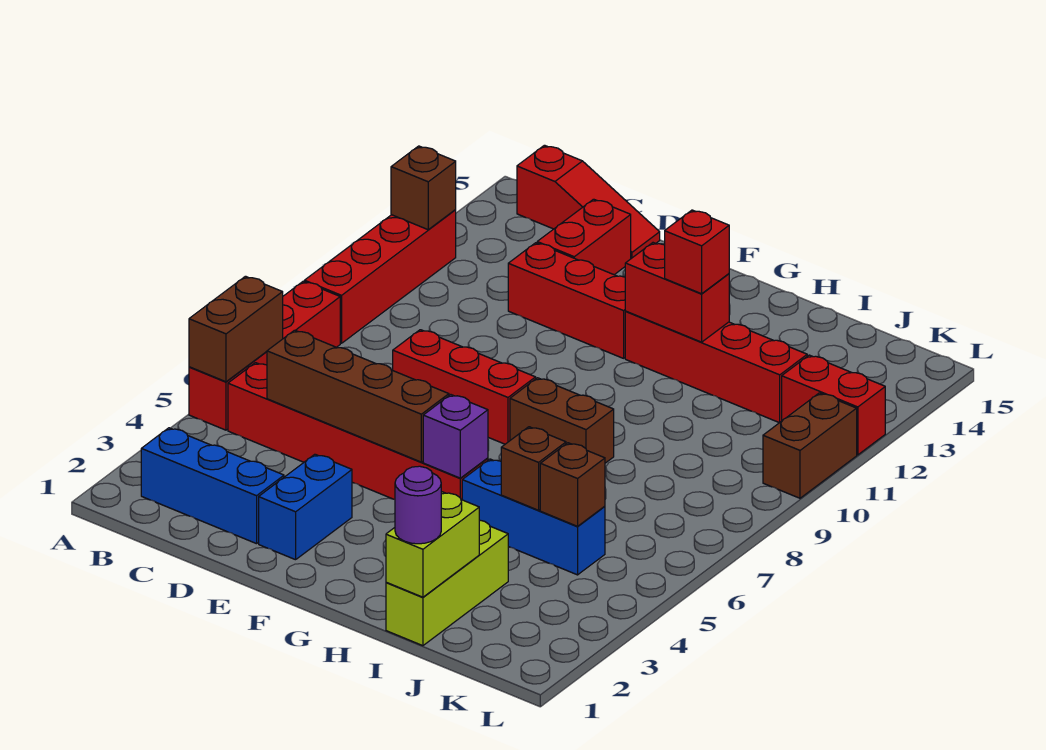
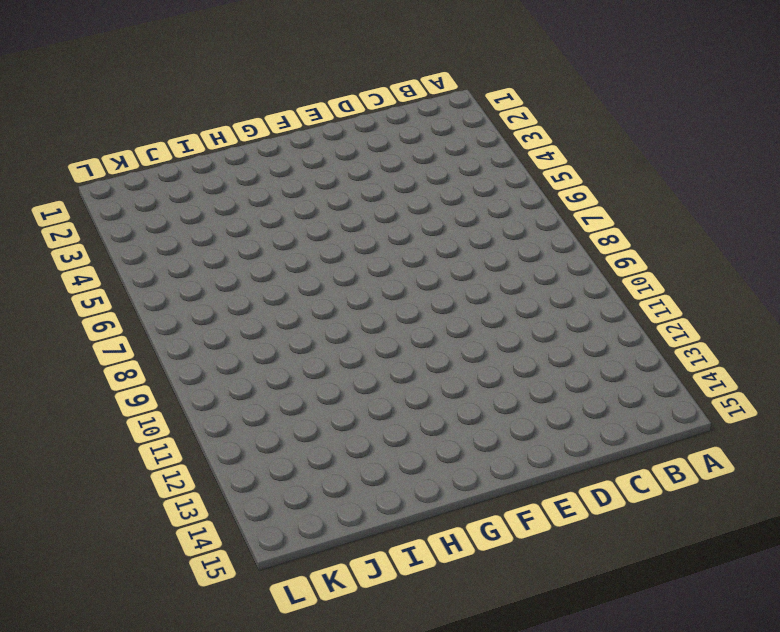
none -> red brick A5:A8 level 1
none -> red brick A9:A12 level 1
none -> blue brick B2:D2 level 1

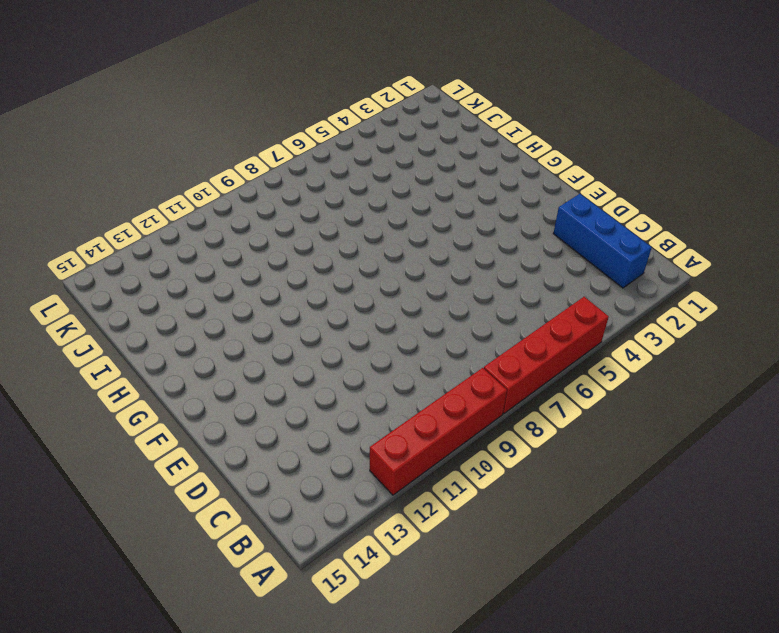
none -> red brick B5:G5 level 1
none -> red slope B15:D15 level 1 top B
none -> red brick D8:F8 level 1

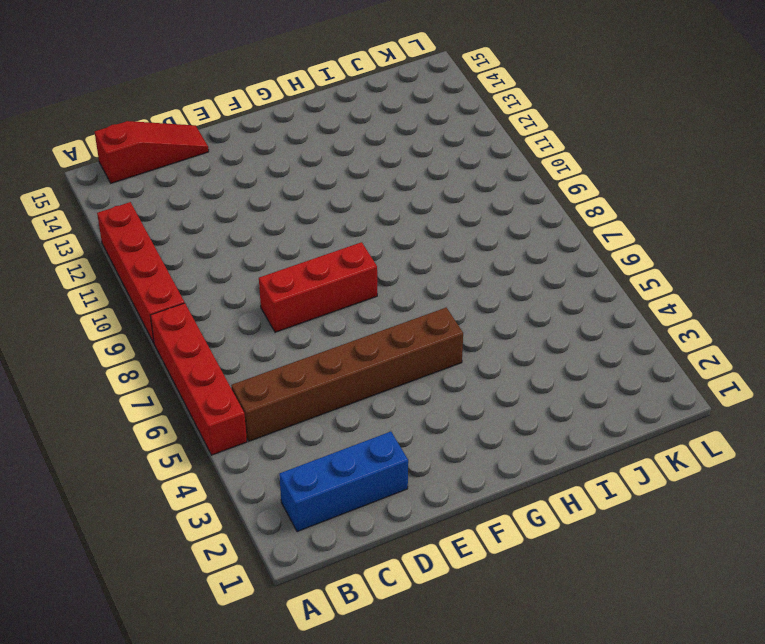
brown brick B5:G5 level 1 -> red brick B5:G5 level 1
none -> red brick D12:F12 level 1
none -> red brick D13:D14 level 1
none -> blue brick E2:E3 level 1

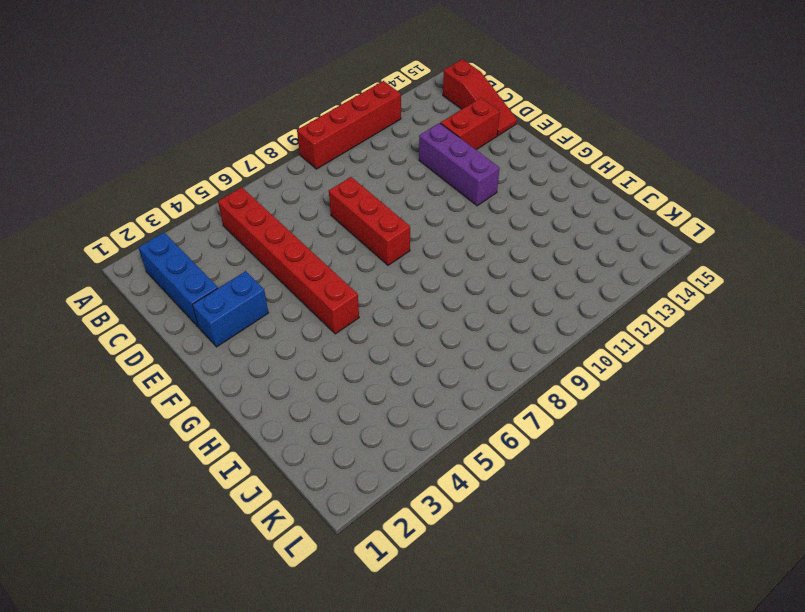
purple brick D12:F12 level 1 -> red brick D12:F12 level 1
none -> red brick A5:A8 level 1
none -> brown brick G8:H8 level 1
none -> red brick G12:J12 level 1

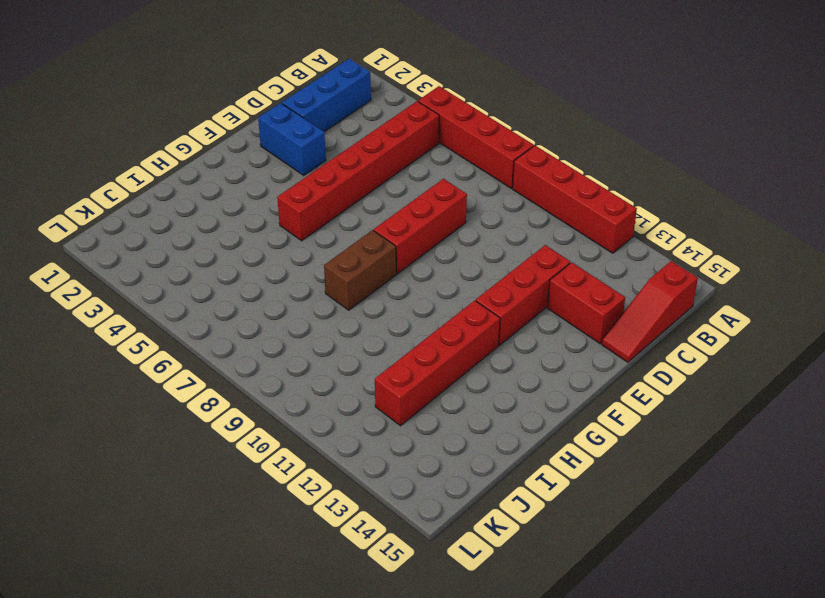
none -> blue brick H5:J5 level 1
none -> lime brick I1:I3 level 1
none -> red brick K12:L12 level 1

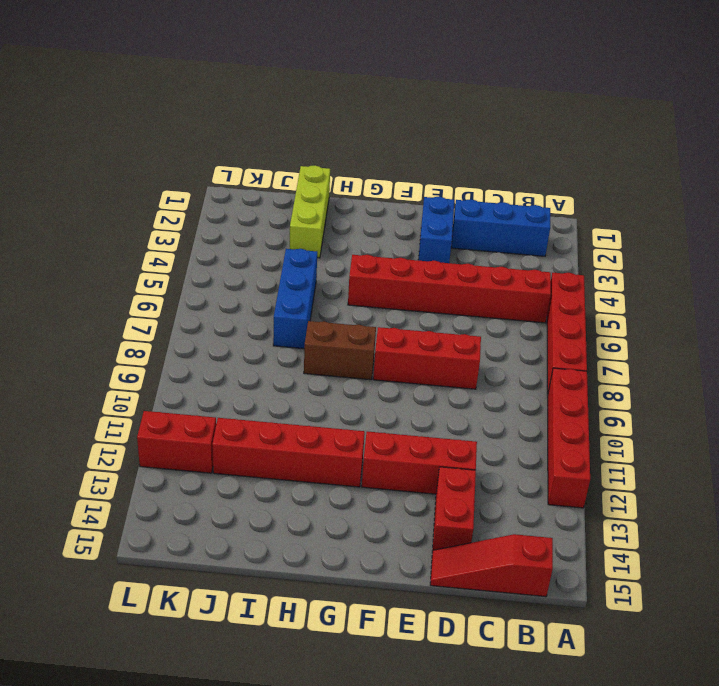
blue brick I5:I7 level 1 -> blue brick H5:J5 level 1
none -> brown brick L10:L11 level 1
none -> brown brick A5:A6 level 2
none -> brown brick A12 level 2

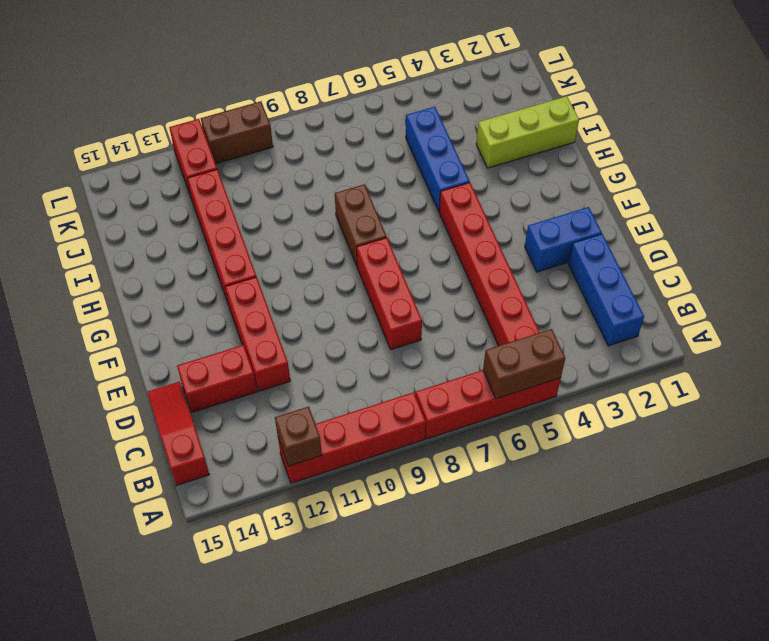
none -> brown brick C5:F5 level 2
none -> purple brick G5 level 2
none -> red brick G12:H12 level 2

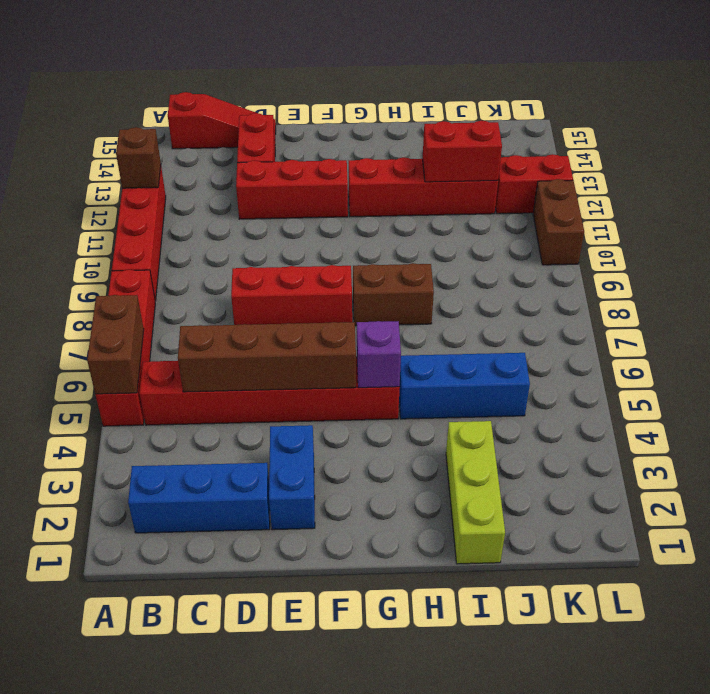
red brick I12:J12 level 2 -> red brick G12:H12 level 2
none -> lime brick I1:I2 level 2
none -> brown brick I5 level 2
none -> brown brick J5 level 2

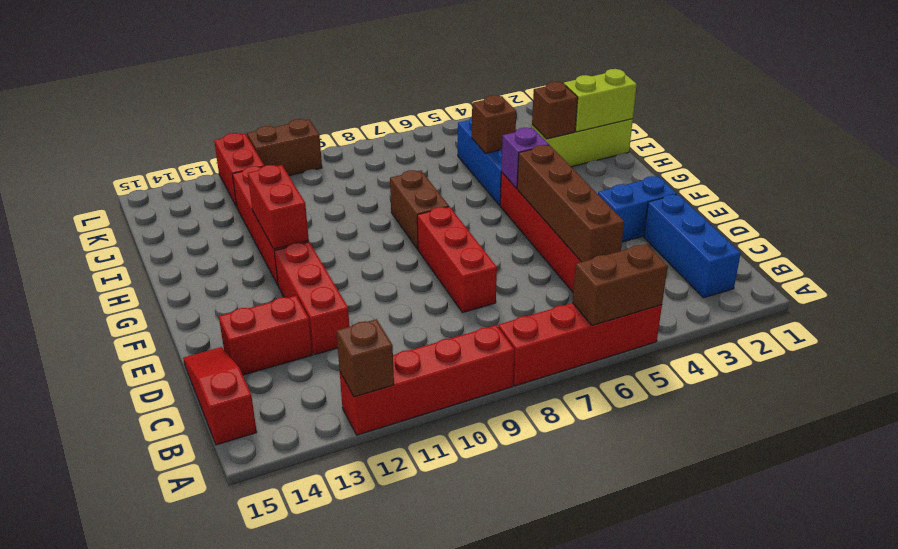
brown brick I3 level 2 -> brown brick J5 level 2
none -> red brick H12 level 3
none -> purple round brick I1 level 3

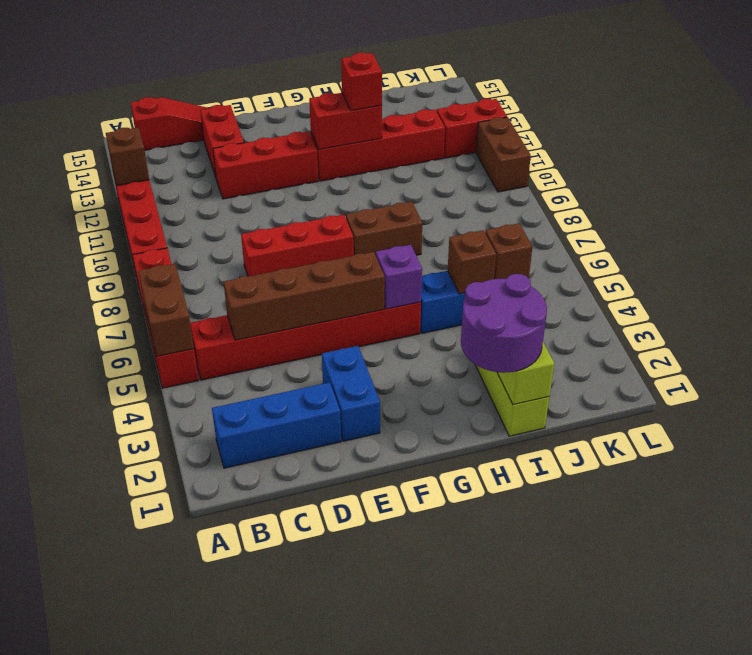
purple round brick H1:I2 level 3 -> purple round brick I1 level 3

